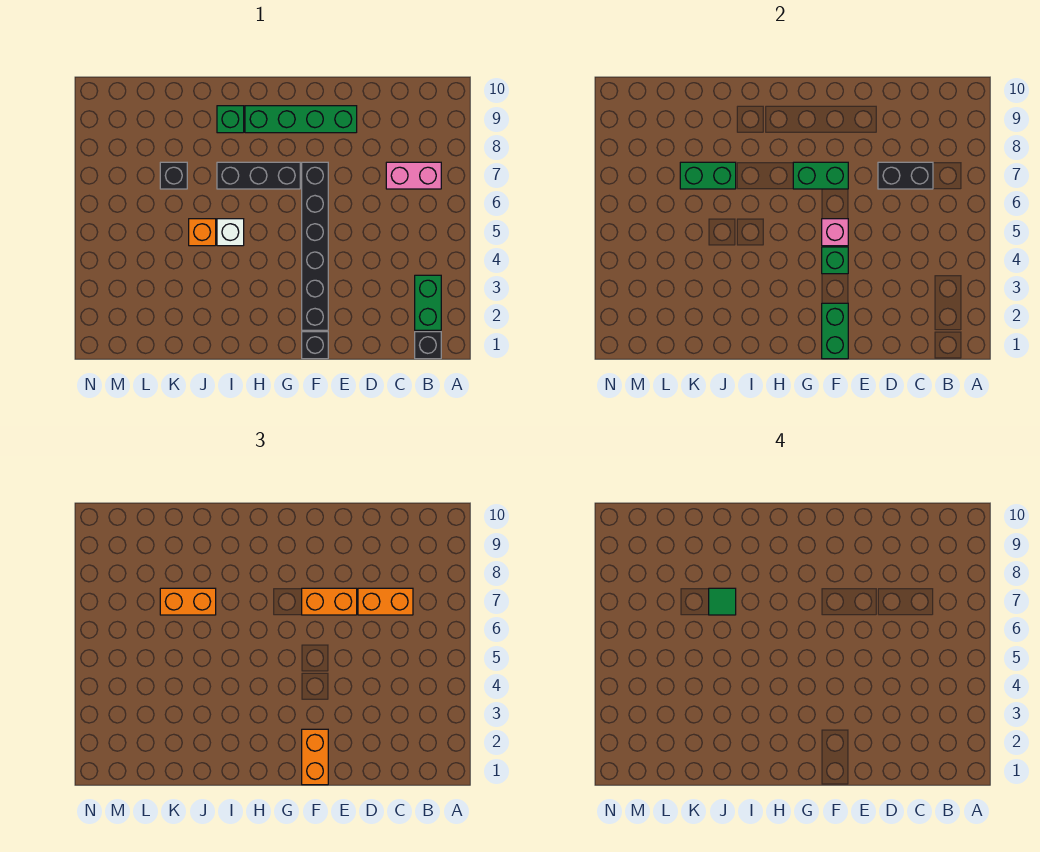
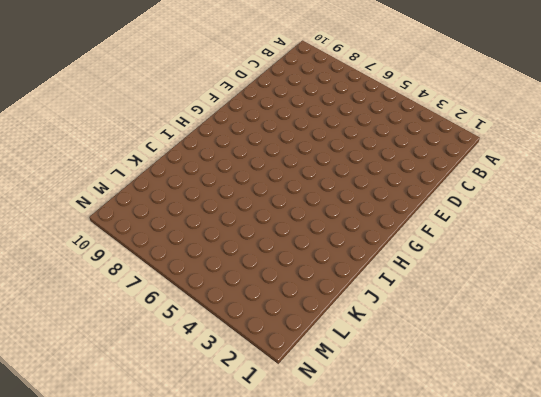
none -> black brick B1 level 1
none -> green brick B2:B3 level 1
none -> pink brick B7:C7 level 1

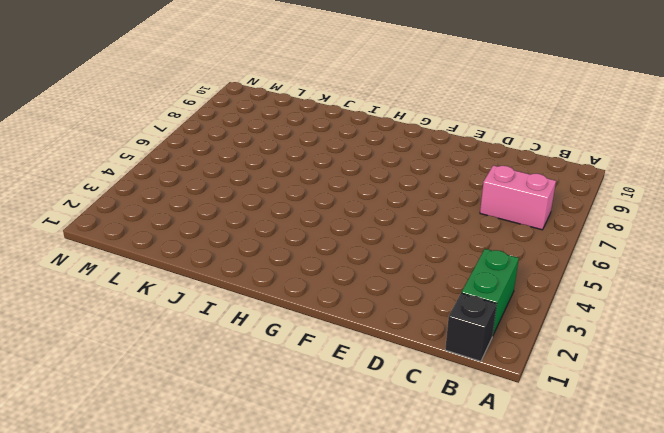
none -> green brick E9:H9 level 1
none -> black brick F1 level 1
none -> black brick F2:F7 level 1

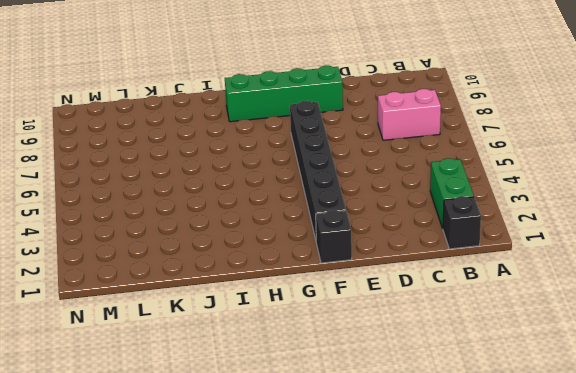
none -> black brick G7:I7 level 1
none -> white brick I5 level 1
none -> green brick I9 level 1

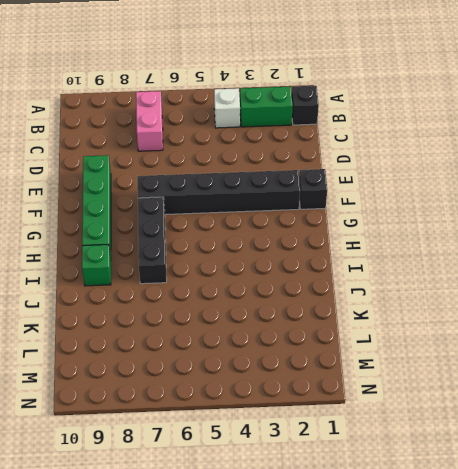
white brick B4 level 1 -> white brick I5 level 1
none -> orange brick J5 level 1
none -> black brick K7 level 1
none -> black brick C7:D7 level 2

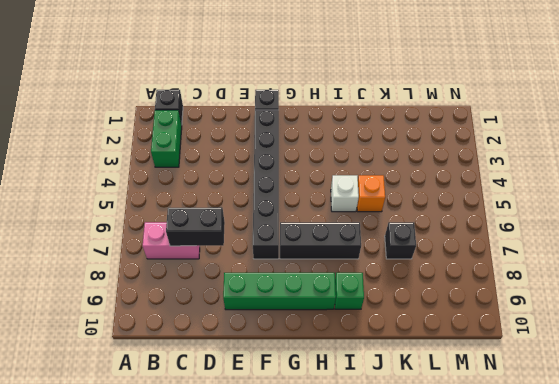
none -> green brick F1:F2 level 2
none -> green brick F4 level 2
none -> pink brick F5 level 2

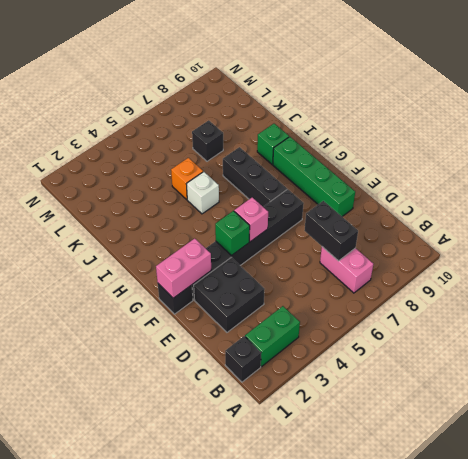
black brick D2:E3 level 1 -> none
pink brick F1:F2 level 2 -> green brick F1:F2 level 2
none -> green brick F7:G7 level 2
none -> green brick J7:K7 level 2
none -> orange brick C7:D7 level 3

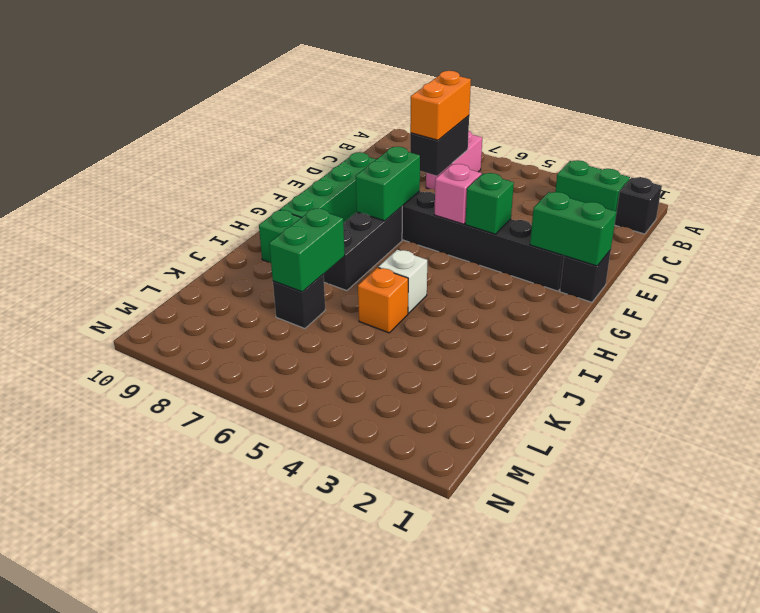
none -> orange brick E7:F7 level 3
none -> orange brick F1:F2 level 3
none -> orange brick J7:K7 level 3

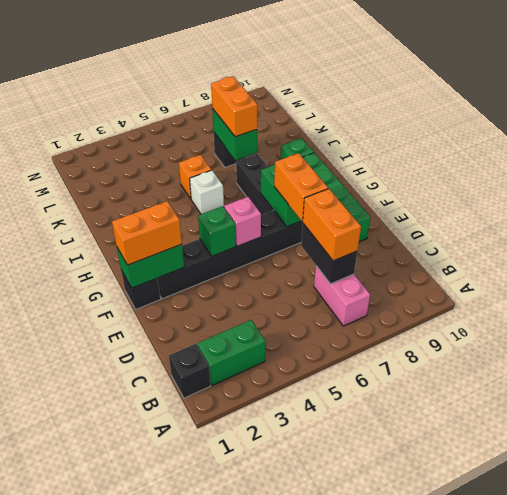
none -> green tile J7 level 4

